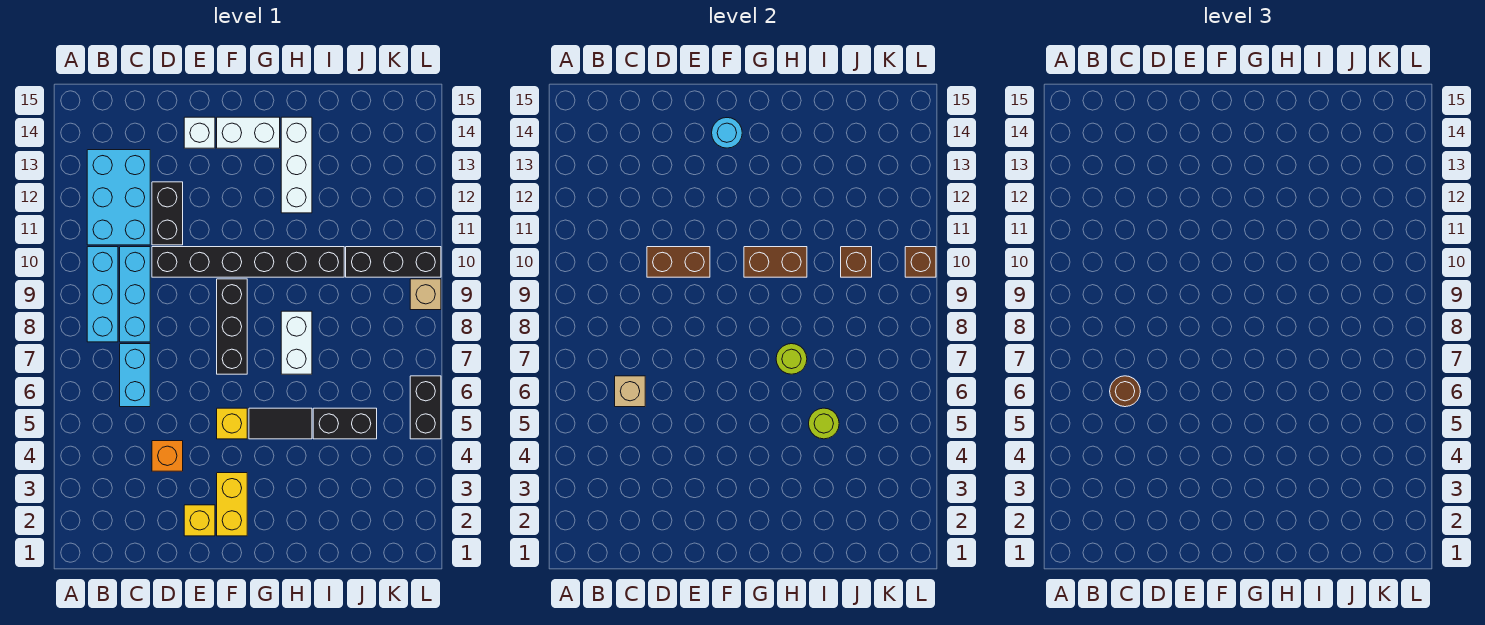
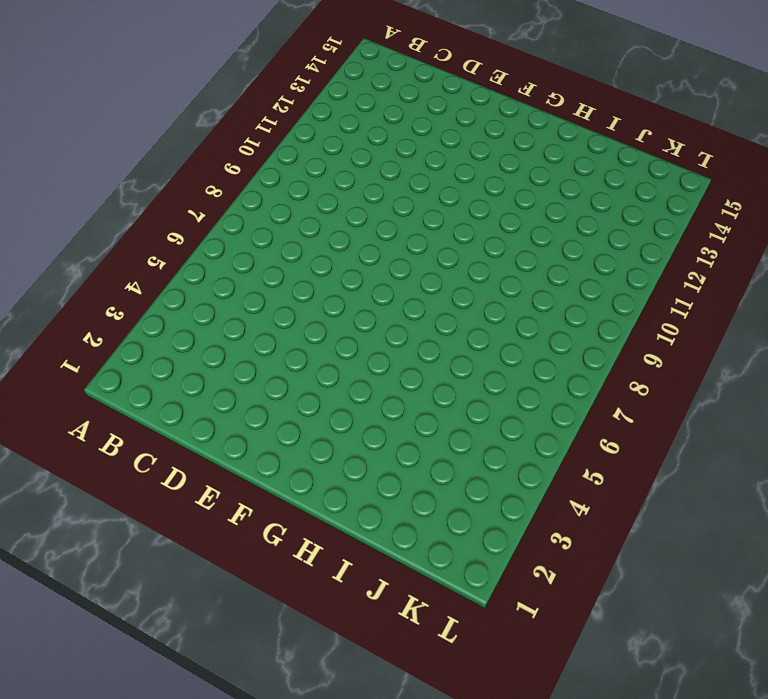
none -> cyan brick B8:B10 level 1
none -> cyan brick B11:C13 level 1
none -> cyan brick C6:C7 level 1

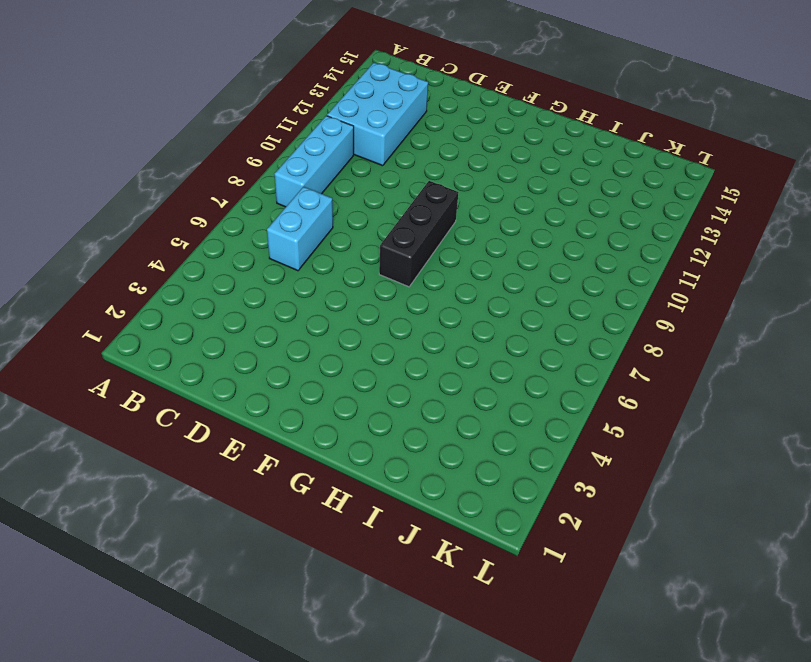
none -> cyan brick C8:C10 level 1
none -> orange brick D4 level 1
none -> black brick D10:I10 level 1

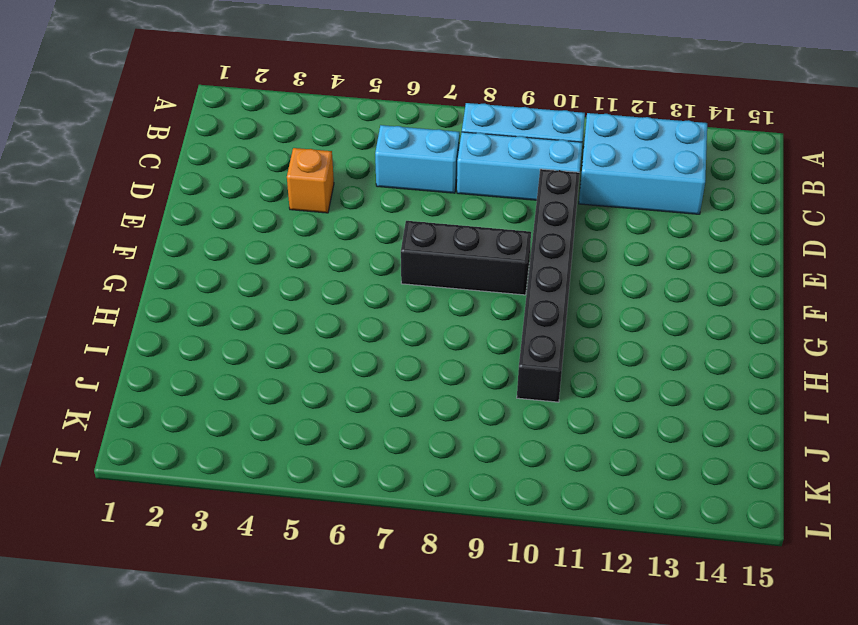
none -> black brick D11:D12 level 1
none -> yellow brick E2 level 1
none -> white brick E14 level 1

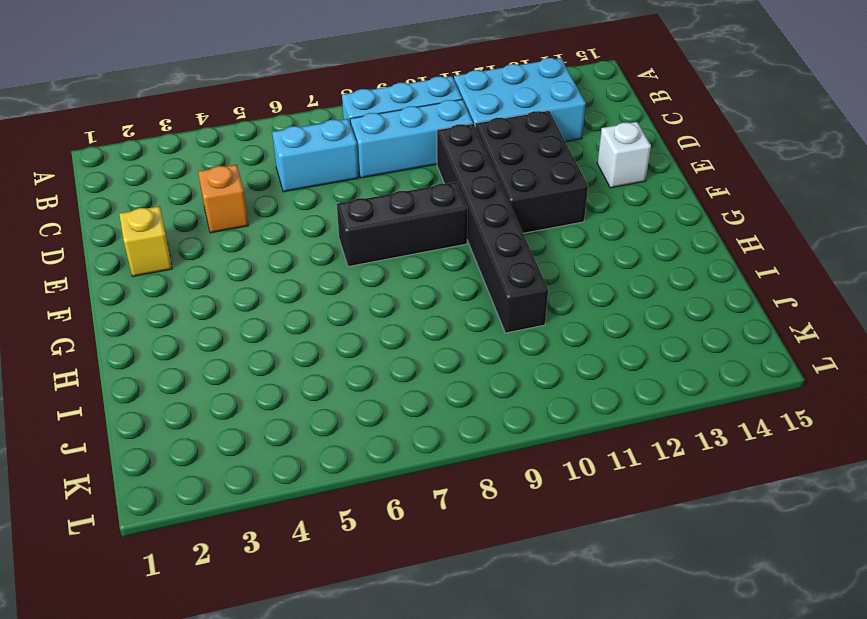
black brick D11:F12 level 1 -> black brick D11:D12 level 1
none -> yellow brick F2:F3 level 1
none -> yellow brick F5 level 1
none -> white brick F14:G14 level 1

